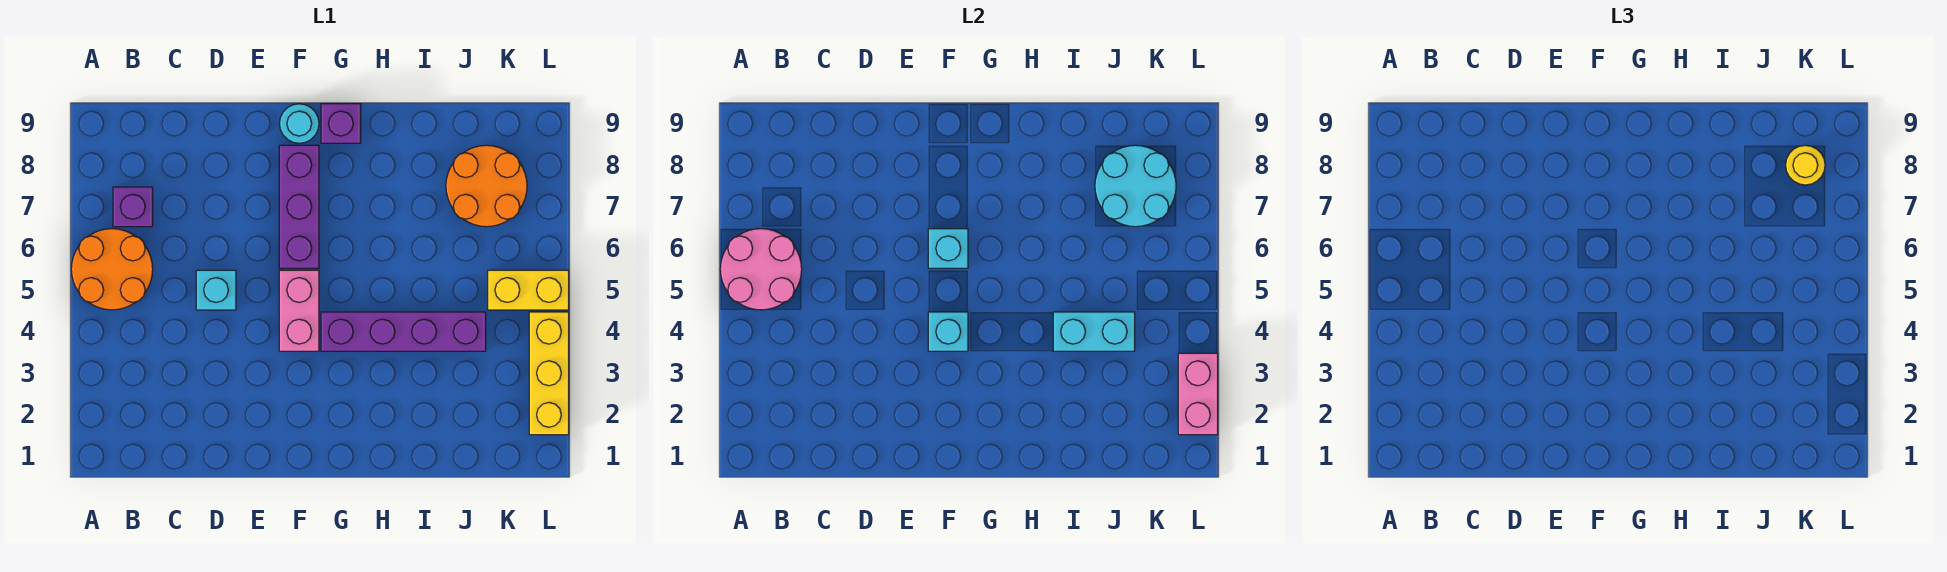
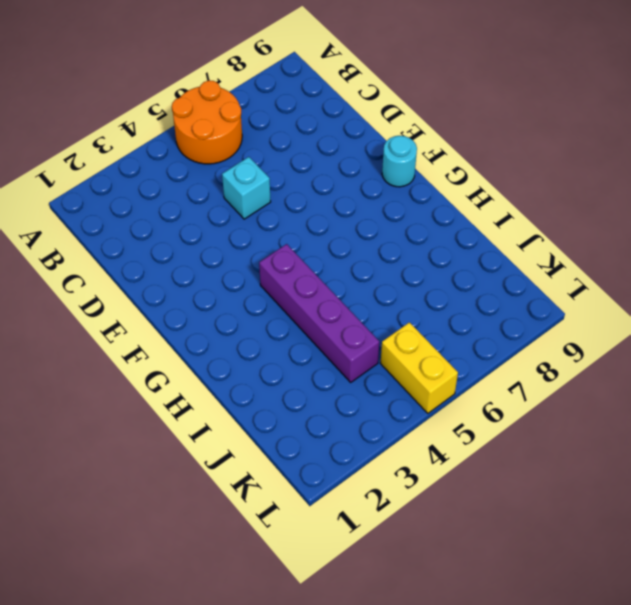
none -> purple brick B7 level 1
none -> pink brick F4:F5 level 1
none -> purple brick F6:F8 level 1

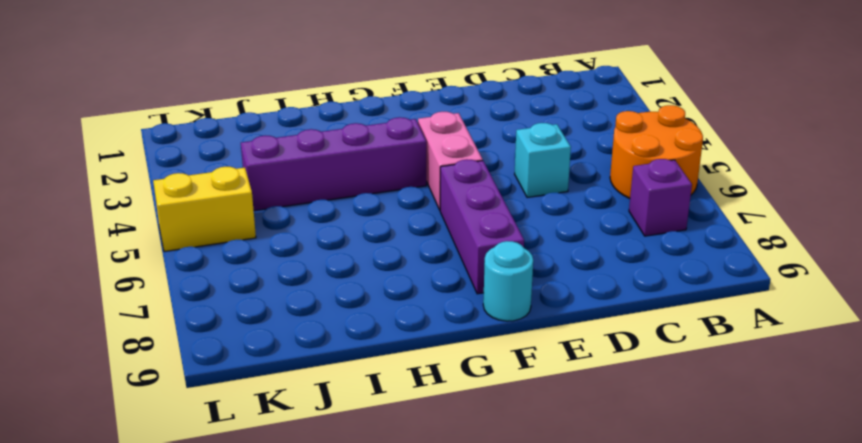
none -> purple brick G9 level 1
none -> orange round brick J7:K8 level 1
none -> yellow brick L2:L4 level 1

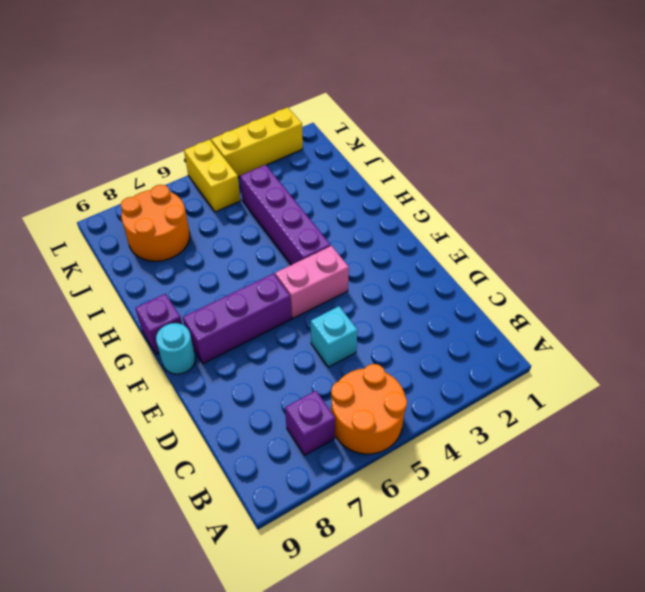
none -> pink round brick A5:B6 level 2
none -> cyan brick F4 level 2
none -> cyan brick F6 level 2

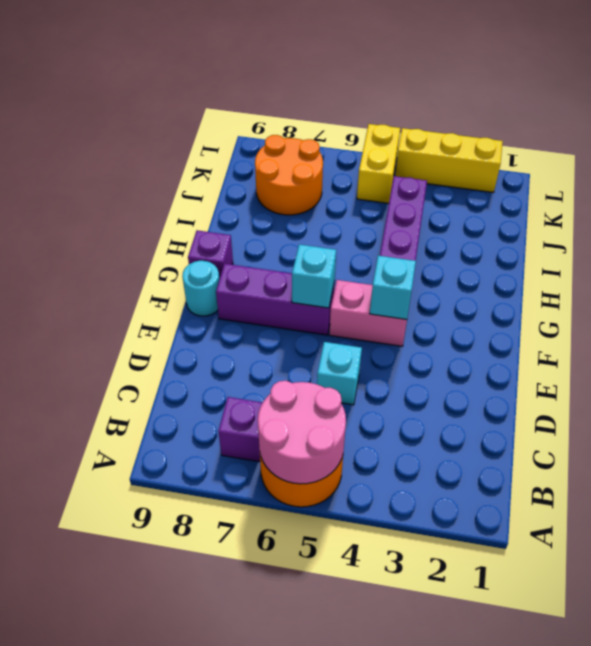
none -> cyan brick I4:J4 level 2
none -> cyan round brick J7:K8 level 2
none -> pink brick L2:L3 level 2

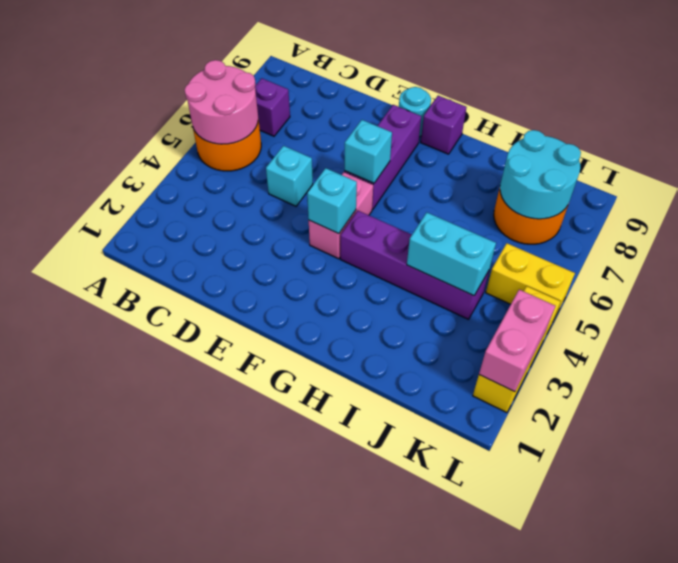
none -> yellow round brick K8 level 3

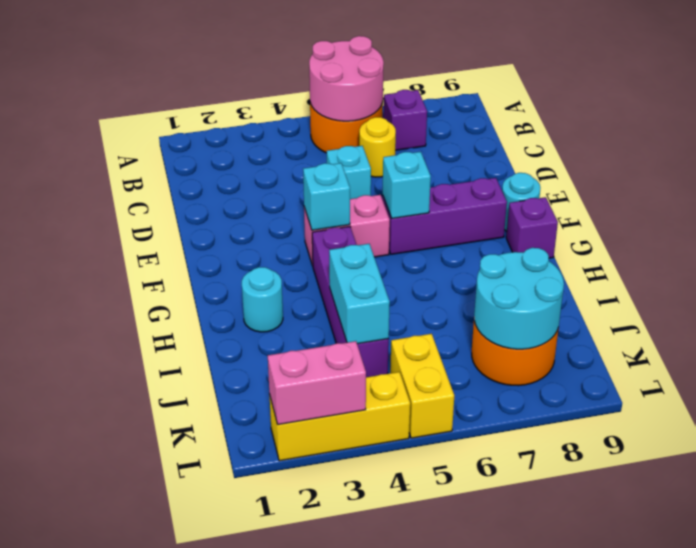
yellow round brick C6 level 1 -> yellow round brick K8 level 3
cyan round brick H2 level 1 -> none

